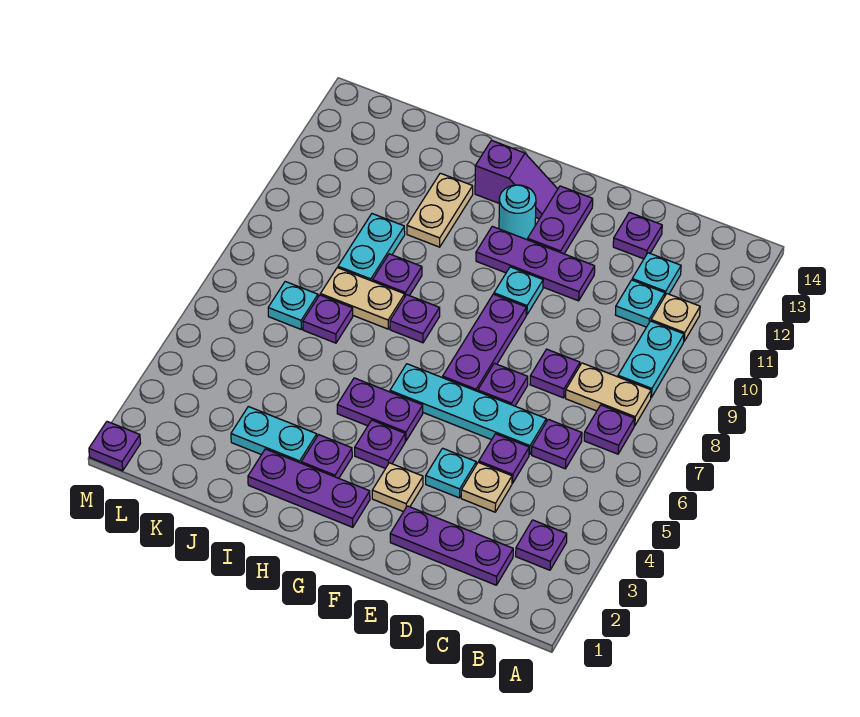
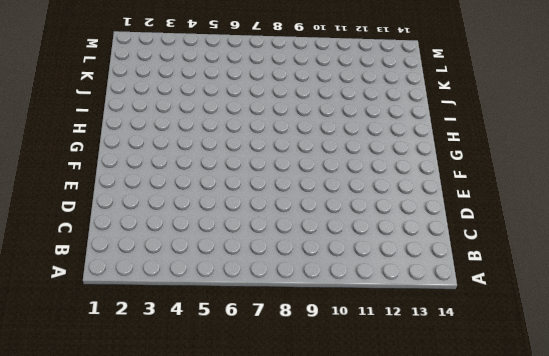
none -> purple plate B3 level 1
none -> purple plate B7 level 1
none -> tan plate B8:C8 level 1
none -> cyan plate B9:B10 level 1

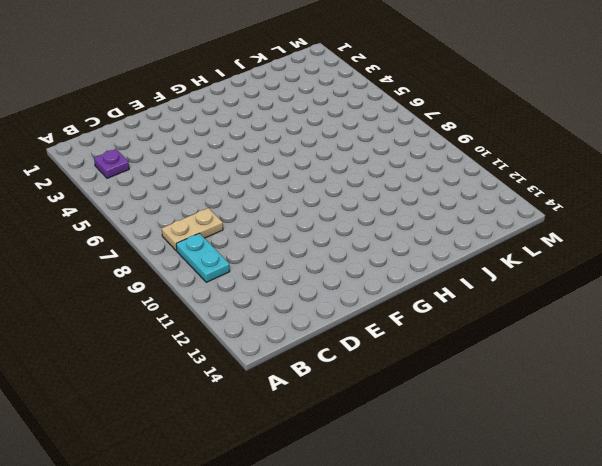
none -> purple plate B7 level 1
none -> tan plate B11 level 1
none -> purple plate C2:E2 level 1
none -> purple plate C6 level 1

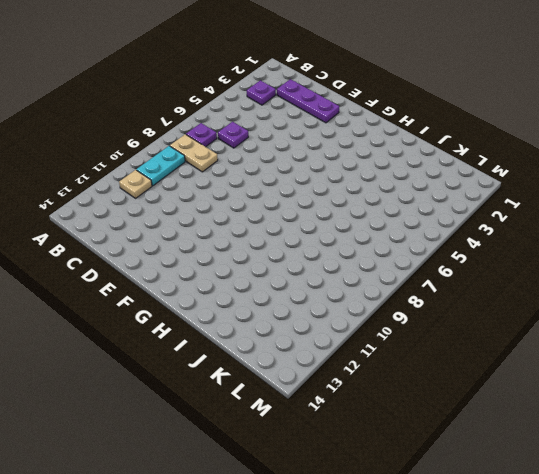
none -> cyan plate C11 level 1
none -> cyan plate C12 level 1
none -> tan plate D4 level 1
none -> purple plate D5 level 1

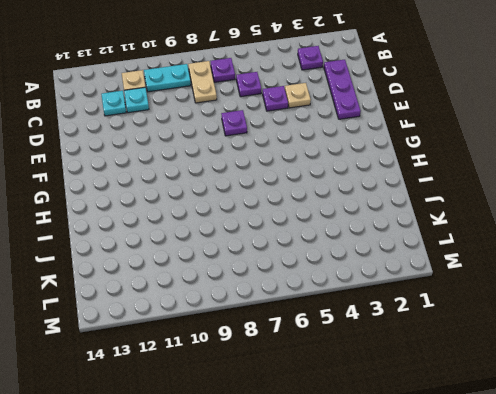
none -> cyan plate D6:G6 level 1
none -> purple plate D8 level 1
none -> purple plate D13 level 1
none -> cyan plate E4 level 1

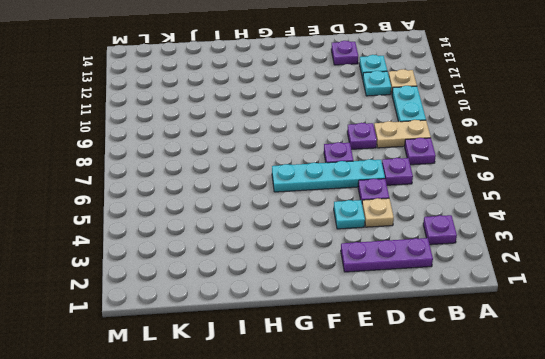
none -> purple plate E11:G11 level 1
none -> tan plate F3 level 1
none -> purple plate F7:F9 level 1
none -> cyan plate F10 level 1

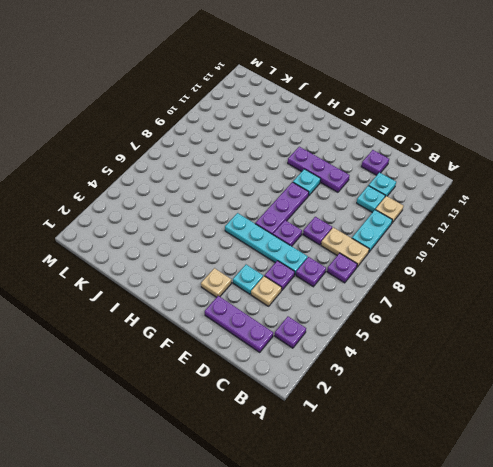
none -> purple plate F12:F13 level 1
none -> purple plate G2:I2 level 1
none -> purple plate G4 level 1
none -> purple plate G5:H5 level 1

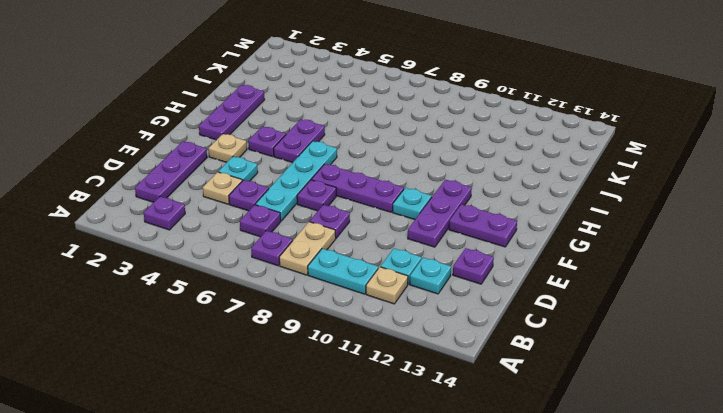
none -> cyan round brick G12 level 1
none -> purple slope G13:H13 level 1 top H
none -> purple plate H3 level 1
none -> purple plate H8 level 1

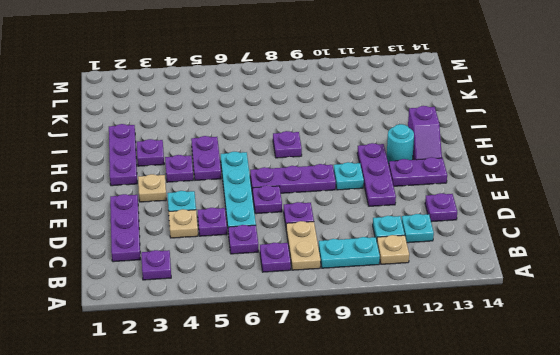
none -> cyan plate I3:J3 level 1
none -> tan plate I8:J8 level 1
none -> purple plate I9 level 1
none -> tan plate I11:I12 level 1

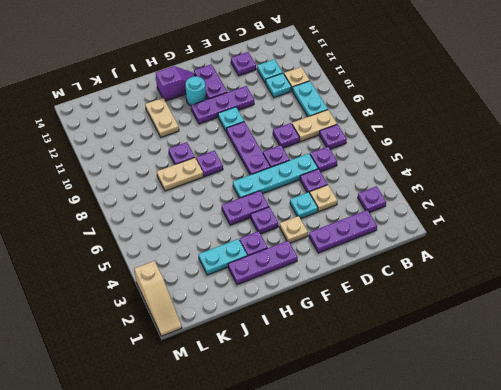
tan slope M1:M3 level 1 top 3 -> purple plate M1 level 1
none -> purple plate J7 level 1
none -> cyan plate J9:J10 level 1
none -> cyan plate K7 level 1

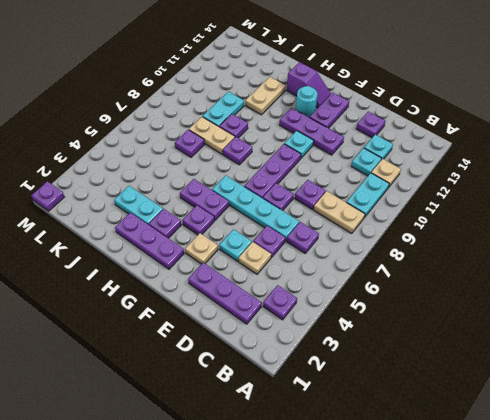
none -> purple plate B7 level 1
none -> cyan plate K7 level 1

